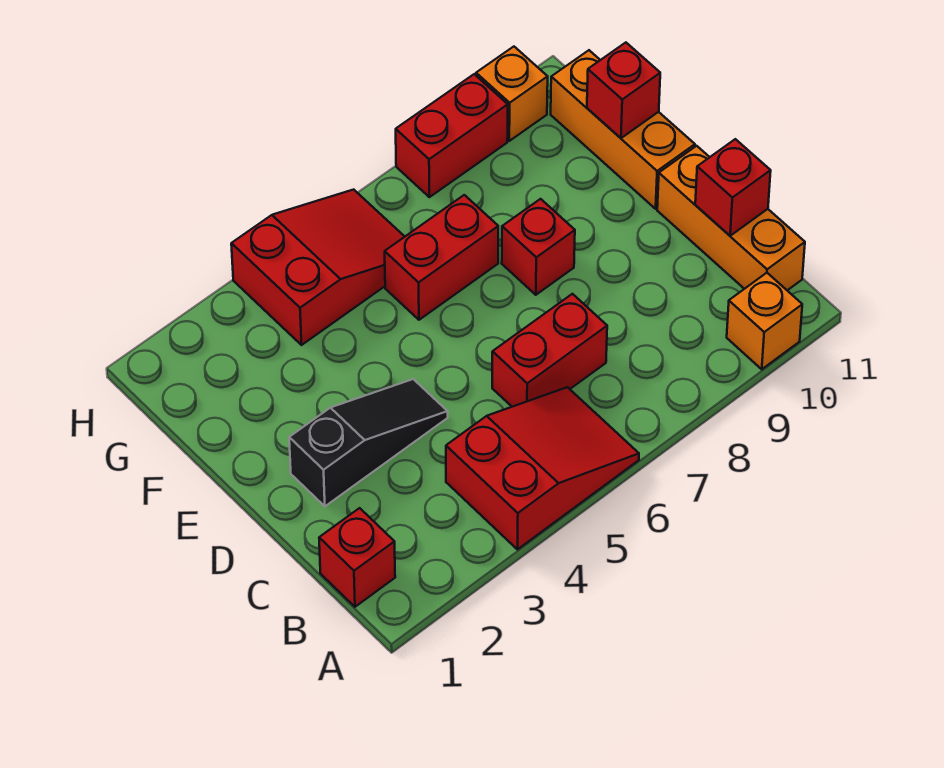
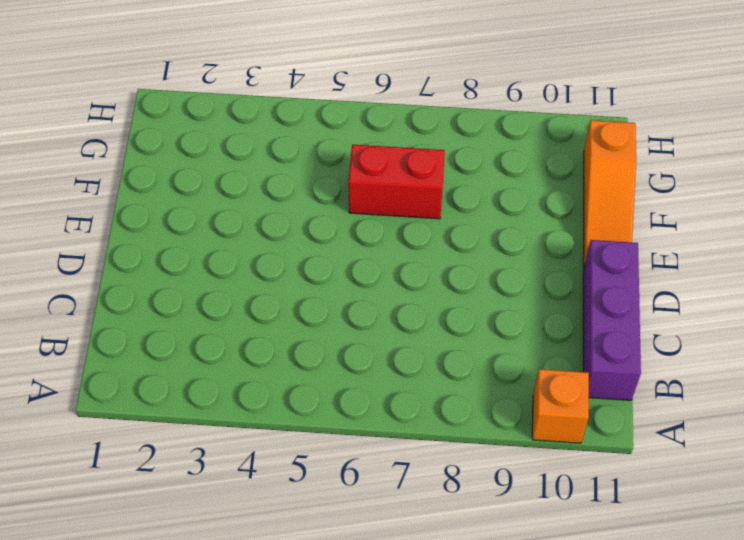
purple brick B11:D11 level 1 -> orange brick B11:D11 level 1
orange slope E11:G11 level 1 top G -> orange brick E11:G11 level 1
none -> red slope A4:B6 level 1 top 4
none -> red brick B1 level 1
none -> red brick C6:C7 level 1

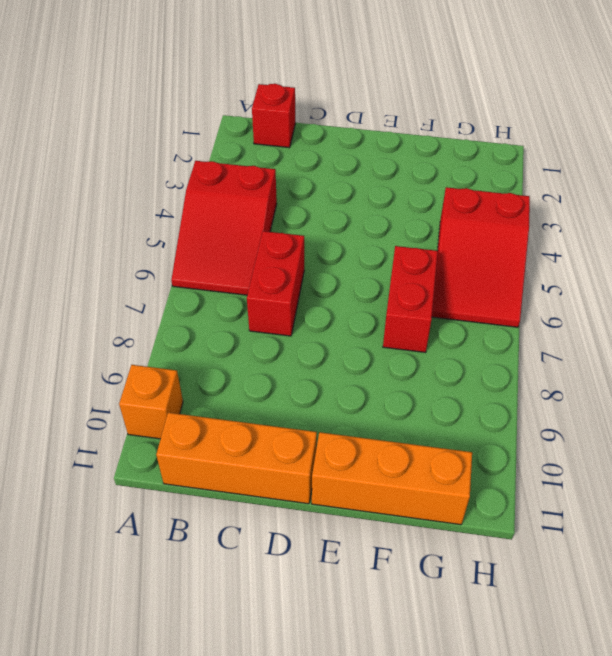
none -> black slope D2:D4 level 1 top 2
none -> red brick E8 level 1
none -> red brick H8:H9 level 1

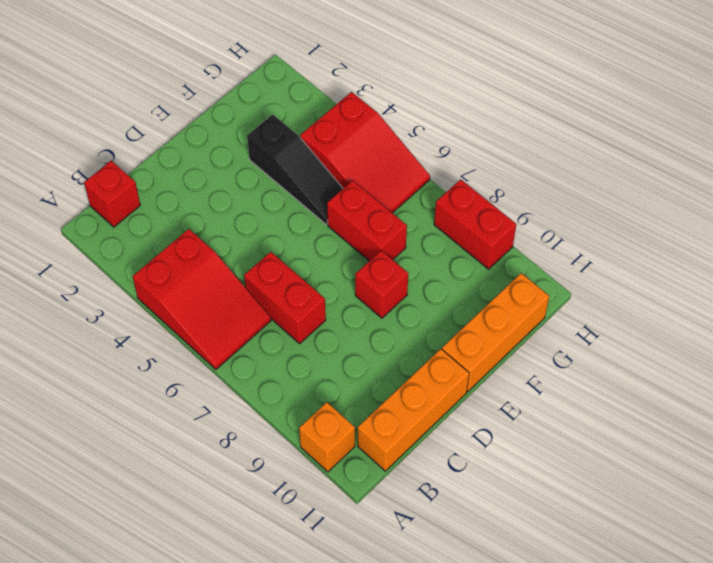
black slope F3:F5 level 1 top 3 -> black slope D2:D4 level 1 top 2
none -> orange brick H10 level 1
none -> red brick C11 level 2
none -> red brick F11 level 2

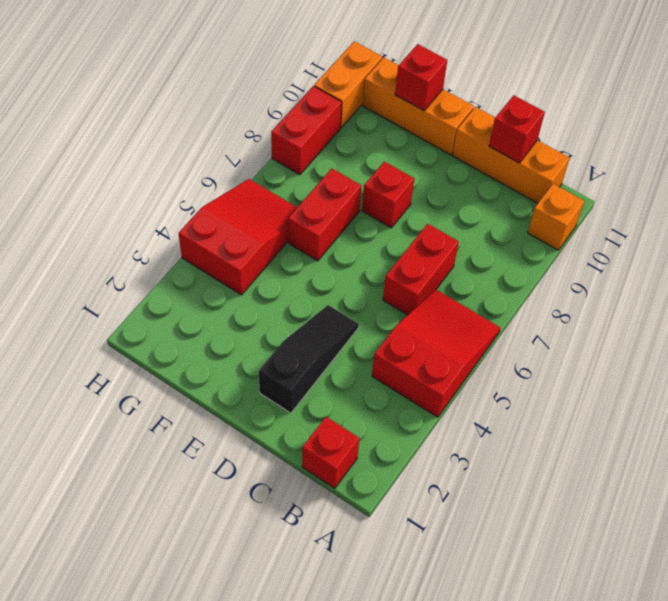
orange brick H10:H11 level 1 -> orange brick H10 level 1

